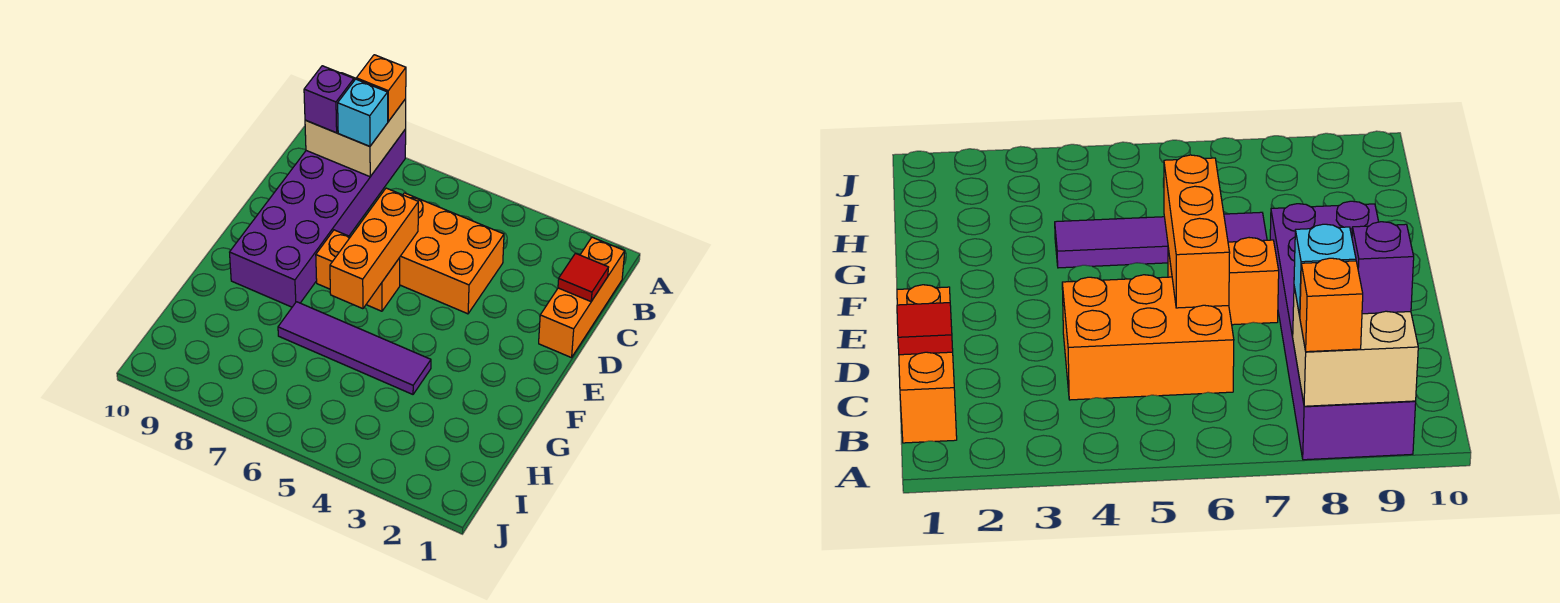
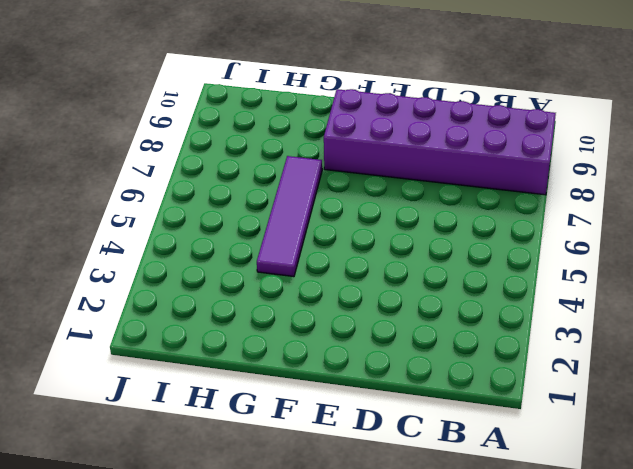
none -> orange brick B1:D1 level 1
none -> orange brick C4:D6 level 1

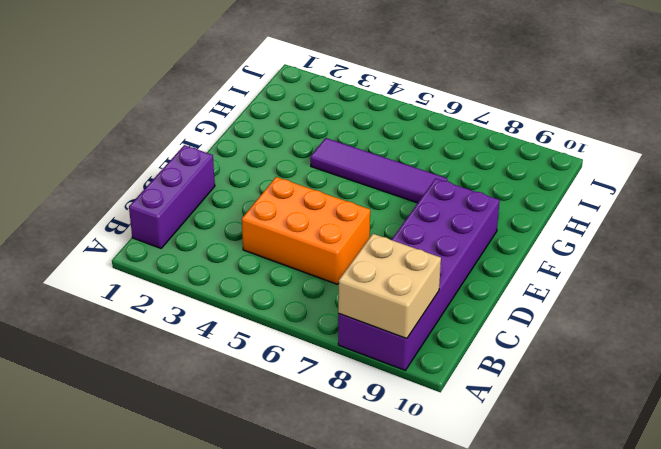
purple brick B1:D1 level 1 -> orange brick B1:D1 level 1
none -> orange brick E6:E7 level 1
none -> red tile C1 level 2

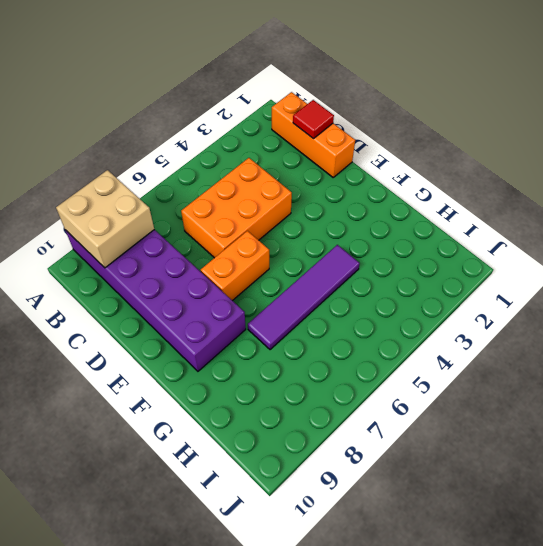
none -> orange brick D6:F6 level 2
none -> orange brick A8 level 3

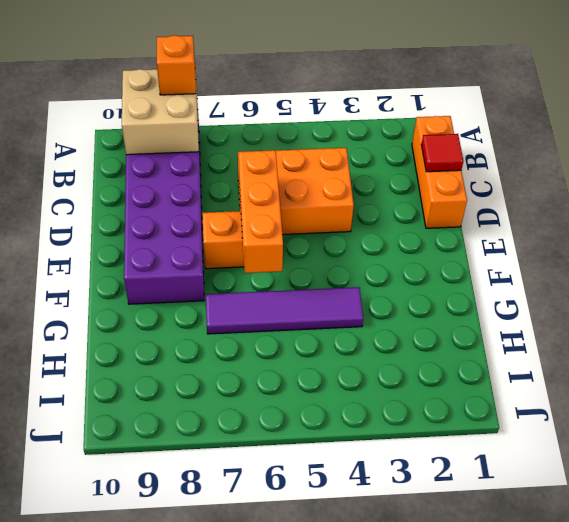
none -> cyan brick B8 level 3
none -> purple brick B9 level 3

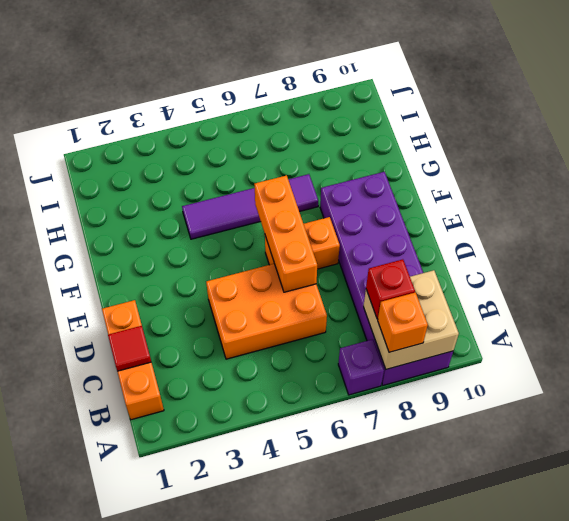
purple brick A7 level 1 -> purple brick B9 level 3
red brick B8 level 3 -> cyan brick B8 level 3

